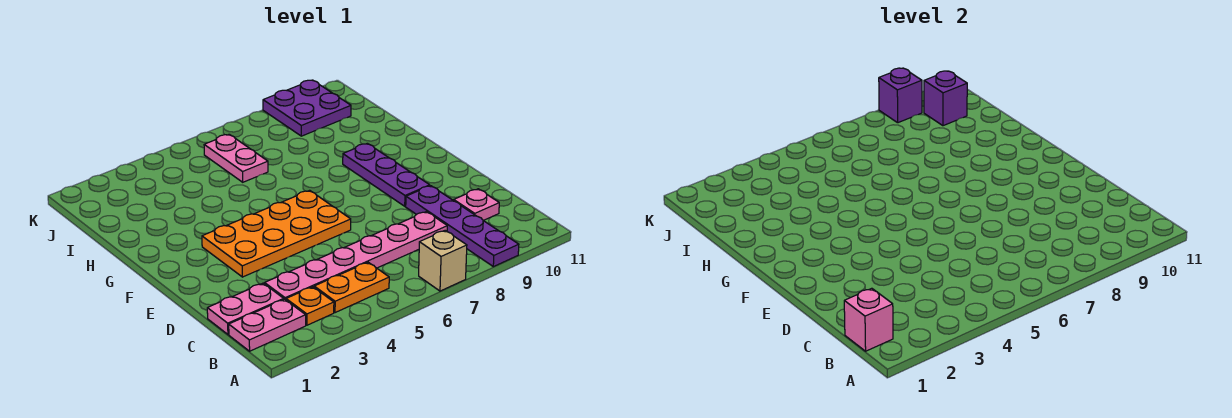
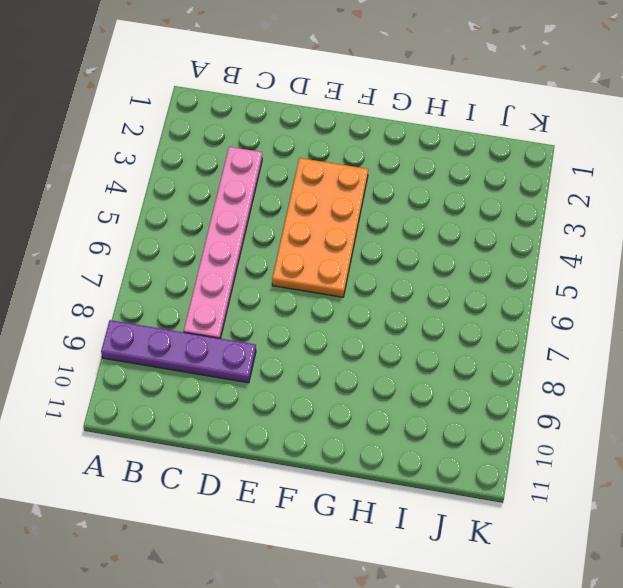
none -> tan brick A7 level 1
none -> pink plate B1:B2 level 1
none -> orange plate B3 level 1

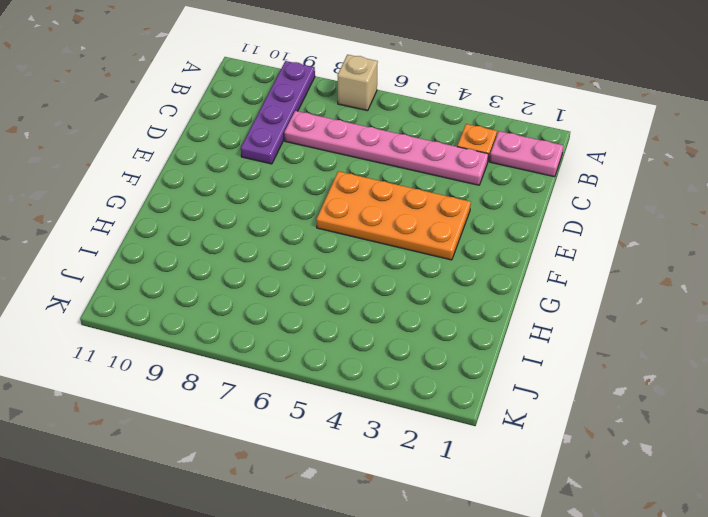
none -> orange plate B4:B5 level 1
none -> pink plate C1:C2 level 1
none -> pink plate C10 level 1

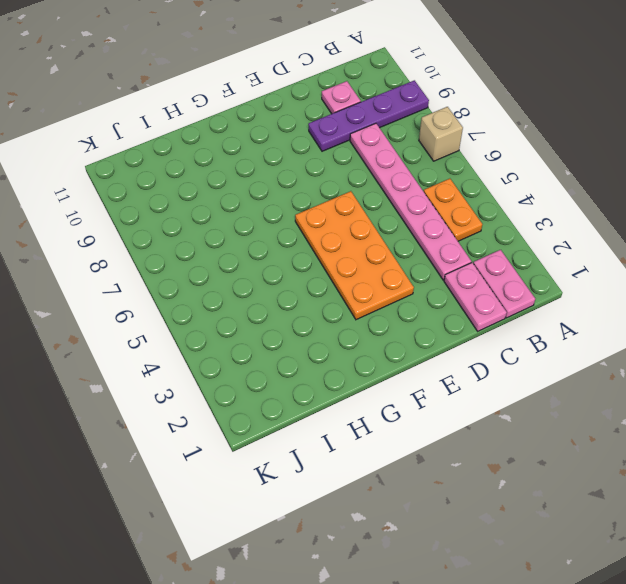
none -> orange plate B3 level 1
none -> purple plate E9:G9 level 1
none -> pink plate I6:J6 level 1

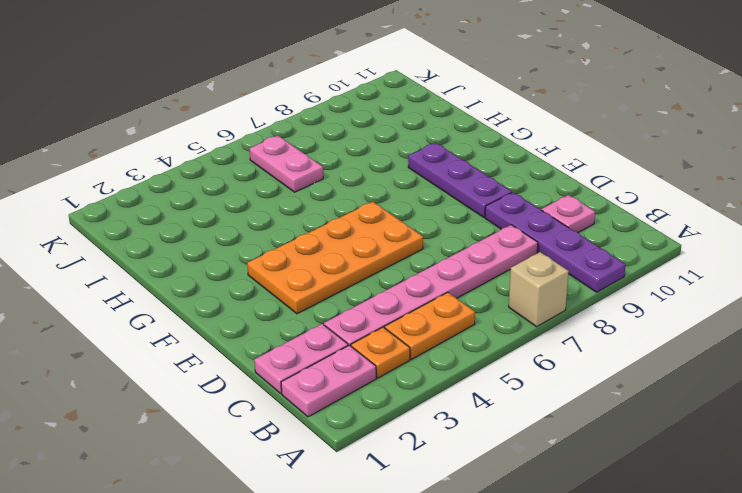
none -> purple plate J9:K10 level 1
none -> pink brick B1 level 2
none -> purple brick J10 level 2

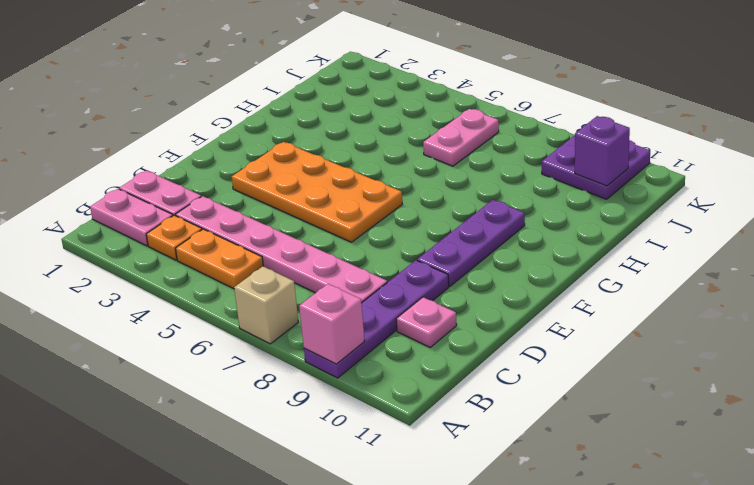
pink brick A9 level 2 -> pink brick B1 level 2
none -> purple brick K9 level 2

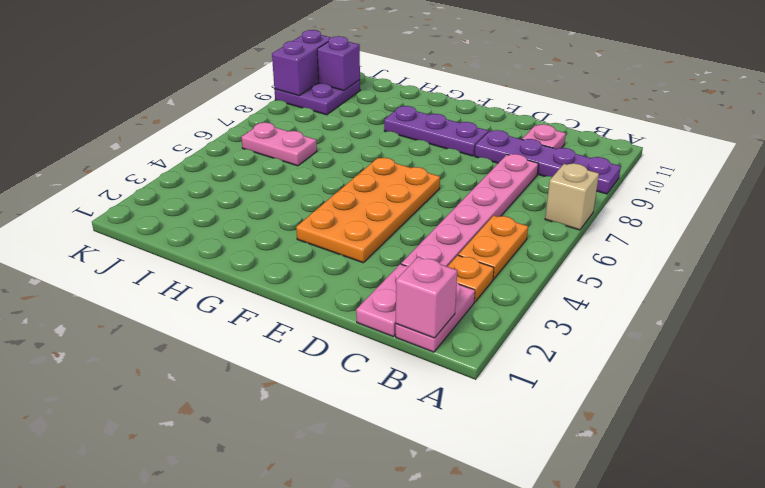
purple brick K9:K10 level 2 -> purple brick K9 level 2

